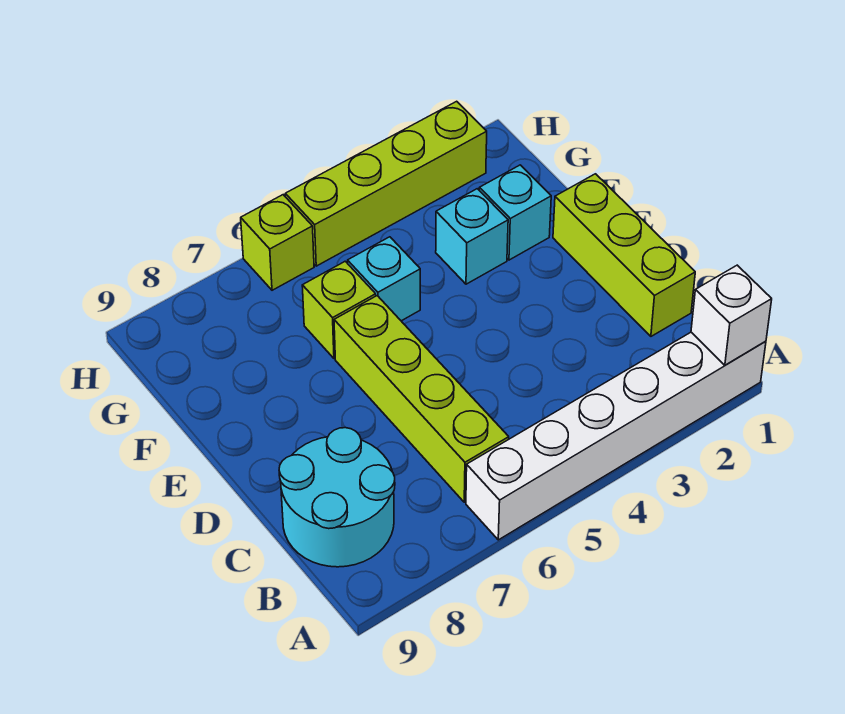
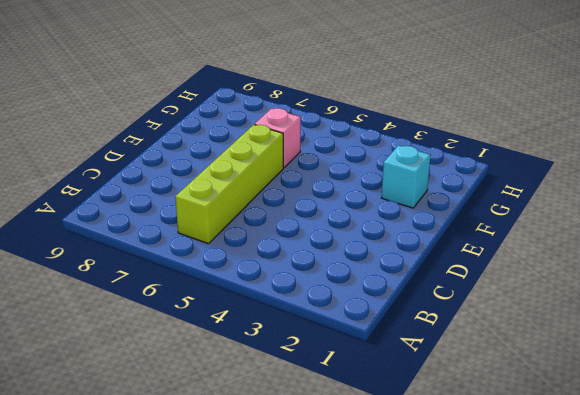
pink brick F6 level 1 -> lime brick F6 level 1
none -> white brick A1:A6 level 1
none -> cyan round brick B8:C9 level 1

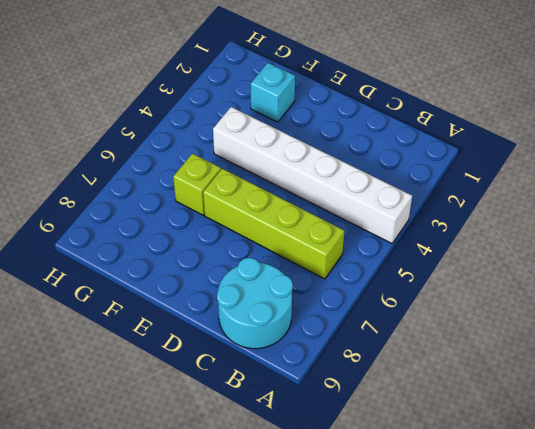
white brick A4:F4 level 1 -> white brick A1:A6 level 1
none -> lime brick C1:E1 level 1
none -> cyan brick F3 level 1

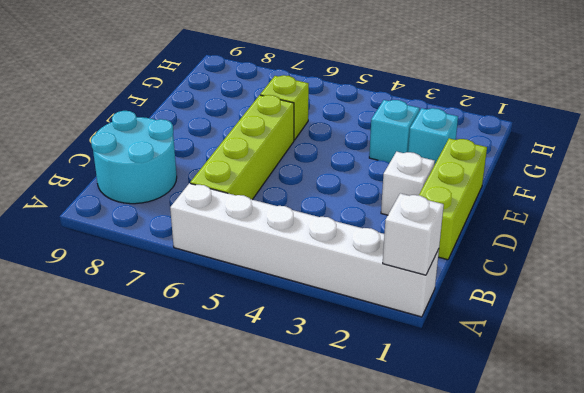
white brick D2 level 1 -> none
none -> cyan brick F5 level 1
none -> lime brick H2:H5 level 1

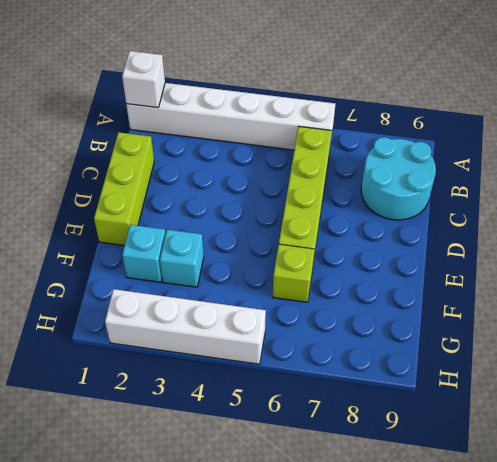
white brick H2:H5 level 1 -> lime brick H2:H5 level 1
none -> cyan brick F5 level 1
none -> lime brick H6 level 1

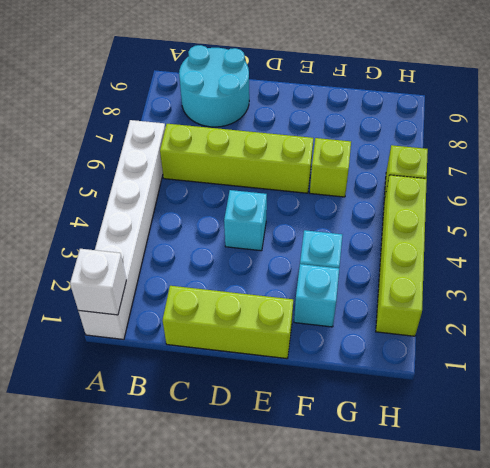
cyan brick D4 level 1 -> cyan brick F5 level 1

